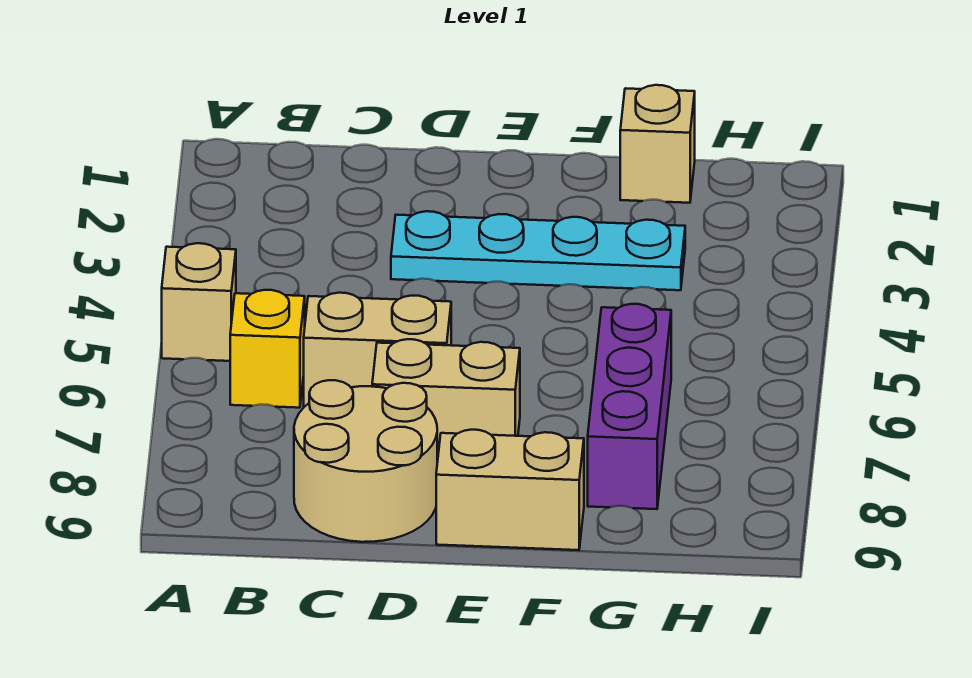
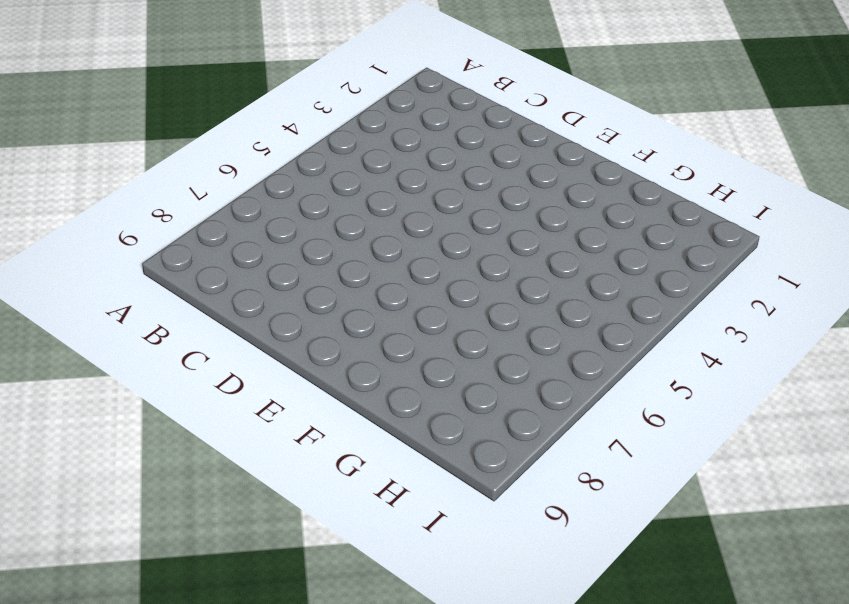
none -> tan brick A5 level 1
none -> yellow brick B6 level 1

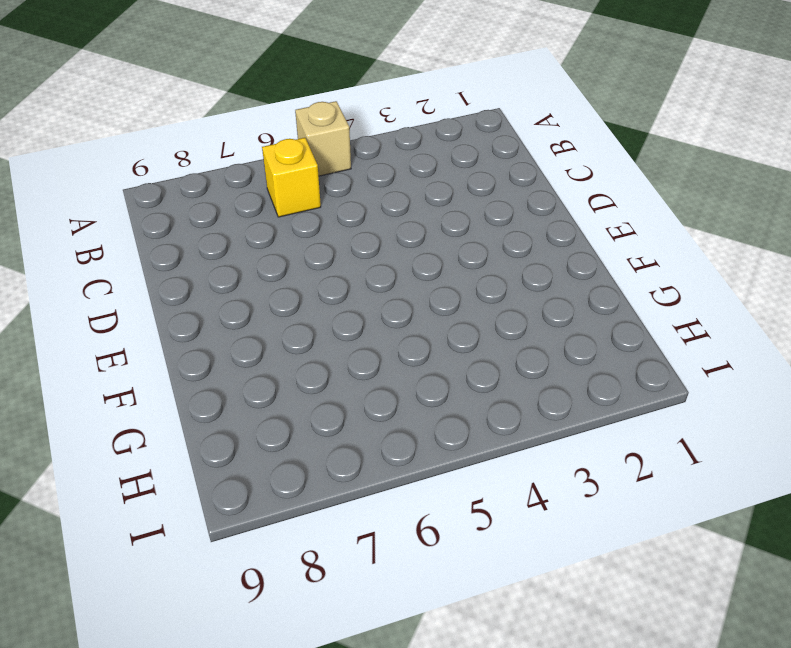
none -> tan brick C6:D6 level 1
none -> tan round brick C8:D9 level 1

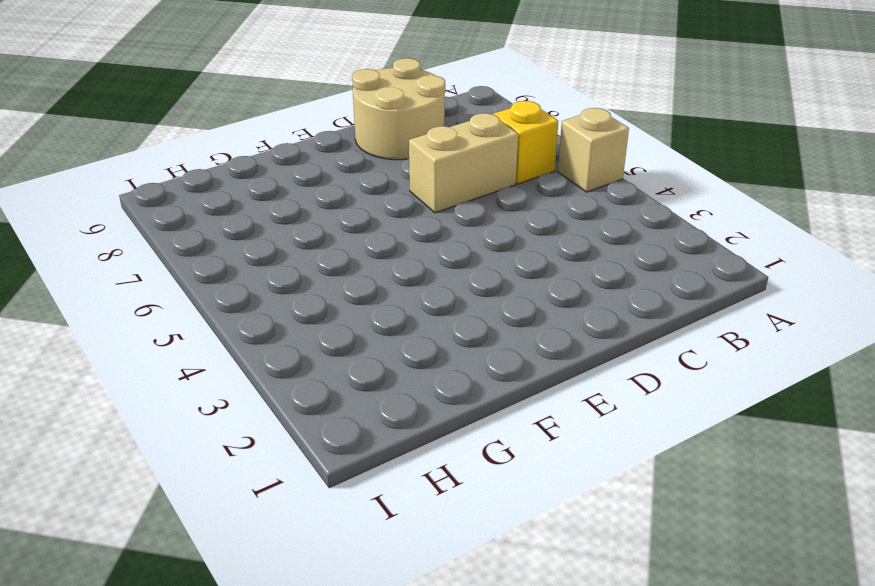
none -> cyan plate D3:G3 level 1
none -> tan brick D7:E7 level 1

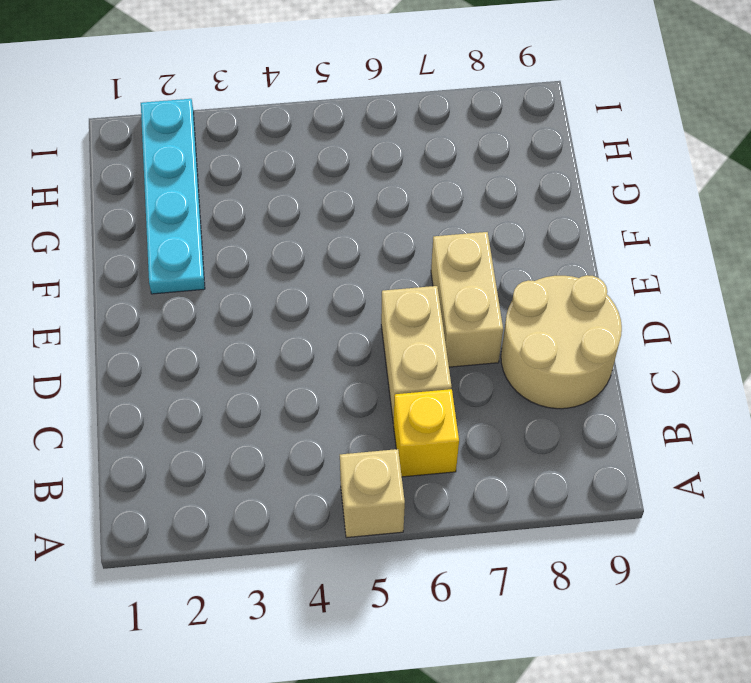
cyan plate F2:I2 level 1 -> cyan plate D3:G3 level 1
none -> tan brick E9:F9 level 1
none -> tan brick G1 level 1

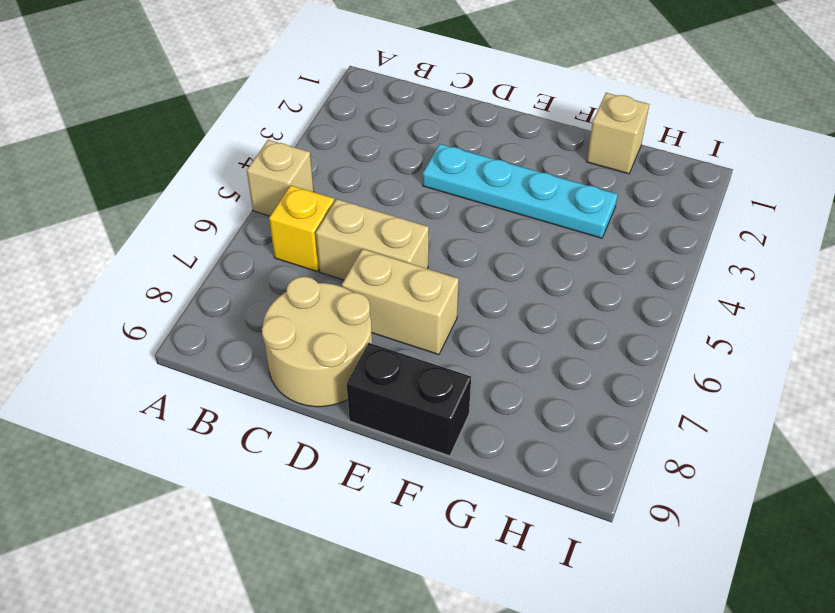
black brick E9:F9 level 1 -> tan brick E9:F9 level 1
none -> purple brick G6:G8 level 1

